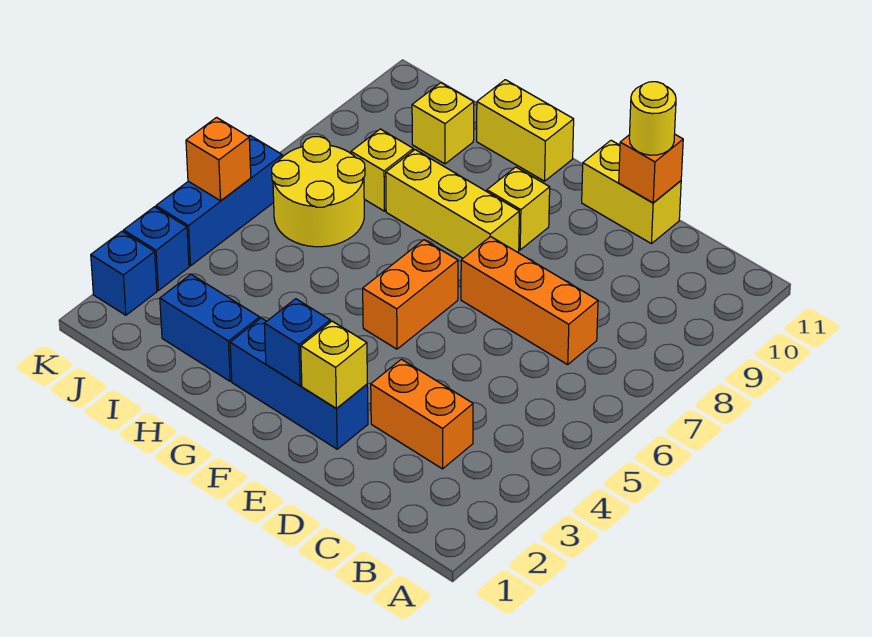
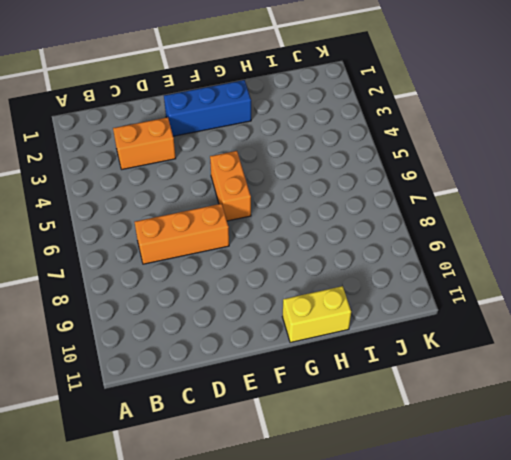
none -> yellow brick D11:E11 level 1
none -> yellow brick F8:H8 level 1
none -> yellow brick F9 level 1

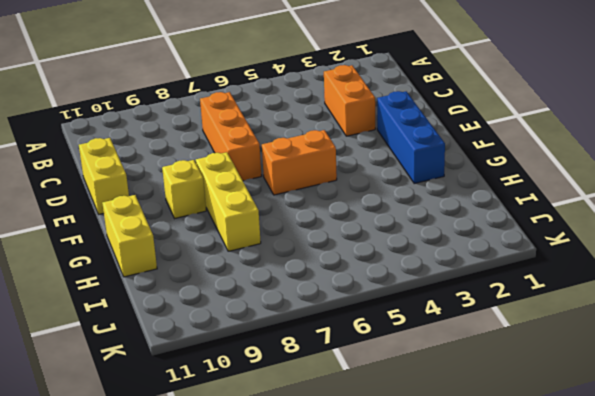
none -> blue brick H2:I2 level 1
none -> yellow round brick I6:J7 level 1
none -> yellow brick I8 level 1

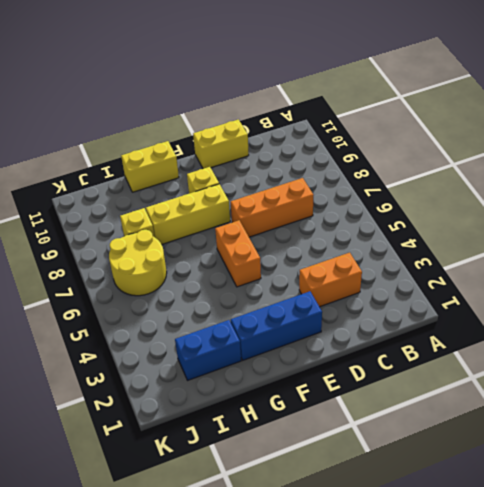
none -> yellow brick I10 level 1
none -> blue brick K2 level 1
none -> blue brick K3 level 1

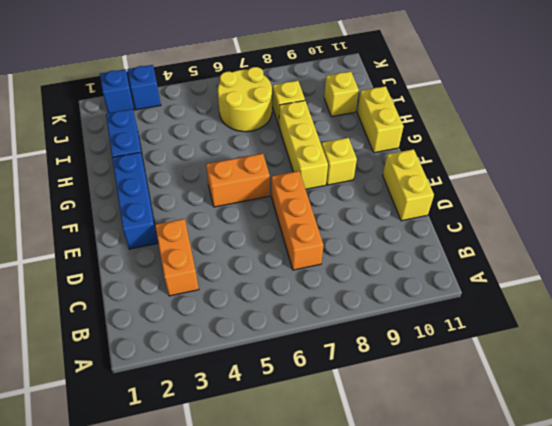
none -> blue brick K4:K6 level 1
none -> orange brick D11 level 2
none -> yellow brick E2 level 2

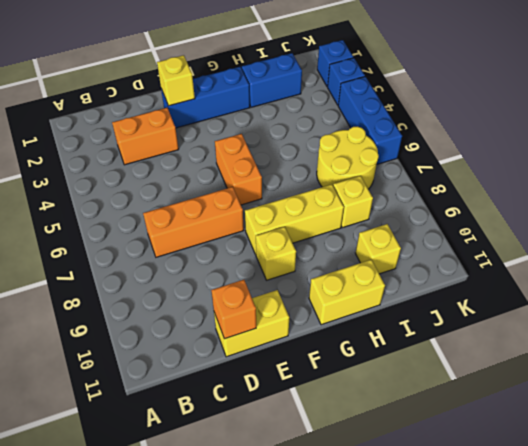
none -> blue brick F2 level 2
none -> orange brick K5 level 2
none -> yellow round brick D11 level 3

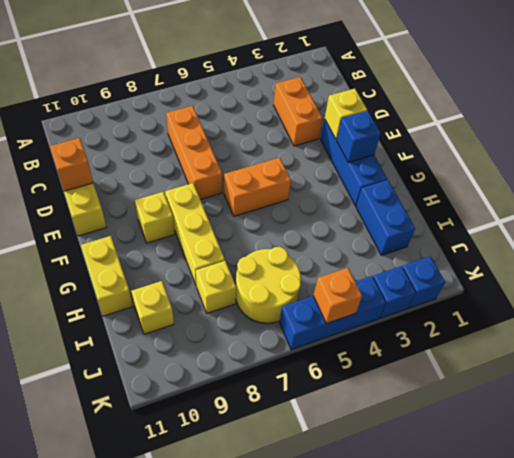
none -> yellow round brick D11 level 3

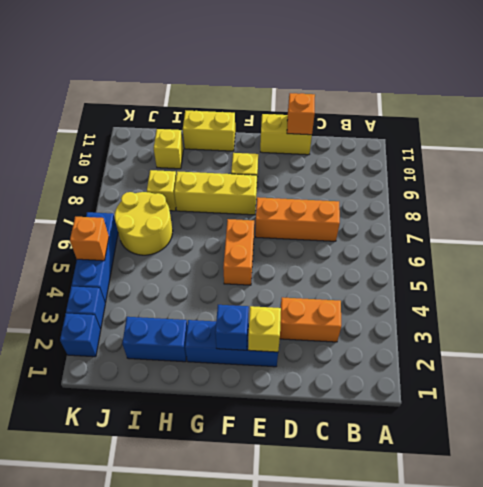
none -> yellow round brick D11 level 3

